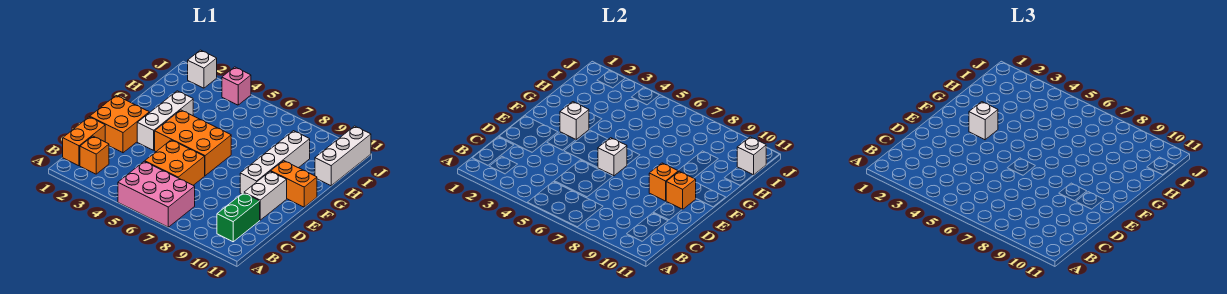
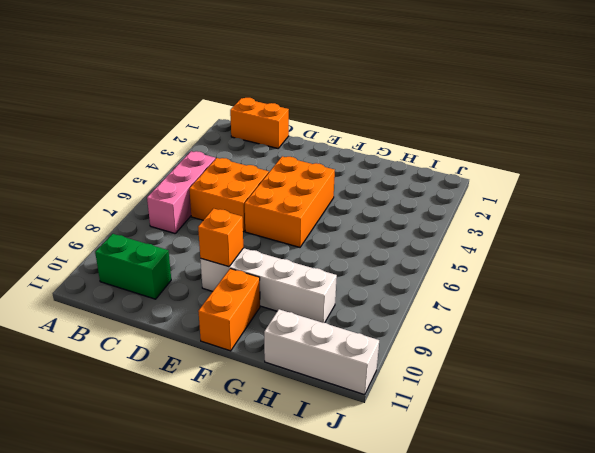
pink brick B5:B7 level 1 -> pink brick A5:B7 level 1
none -> orange brick B2 level 1
none -> orange brick D1:E2 level 1
none -> white brick D10:E10 level 1

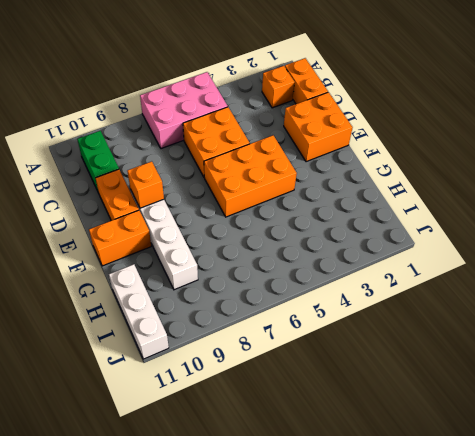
orange brick D10:E10 level 1 -> white brick D10:E10 level 1
none -> white brick E3:G3 level 1
none -> white brick J2 level 1
none -> pink brick J4 level 1

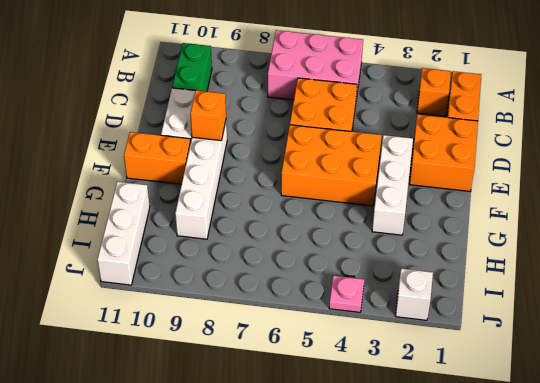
pink plate J4 level 1 -> pink brick J4 level 1
none -> white brick E6 level 2
none -> orange brick E10 level 2
none -> white brick F3 level 2

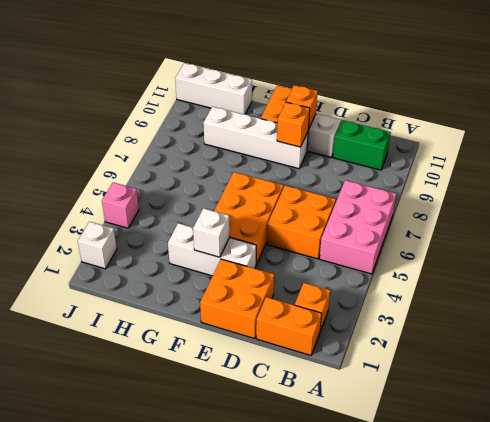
none -> white brick E6 level 2
none -> white brick I11 level 2
none -> white brick F3 level 3

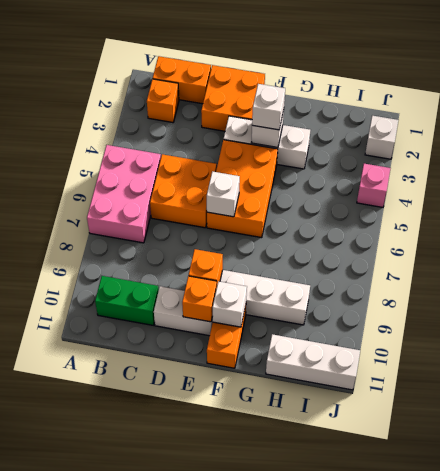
white brick F10 level 2 -> white brick I11 level 2

